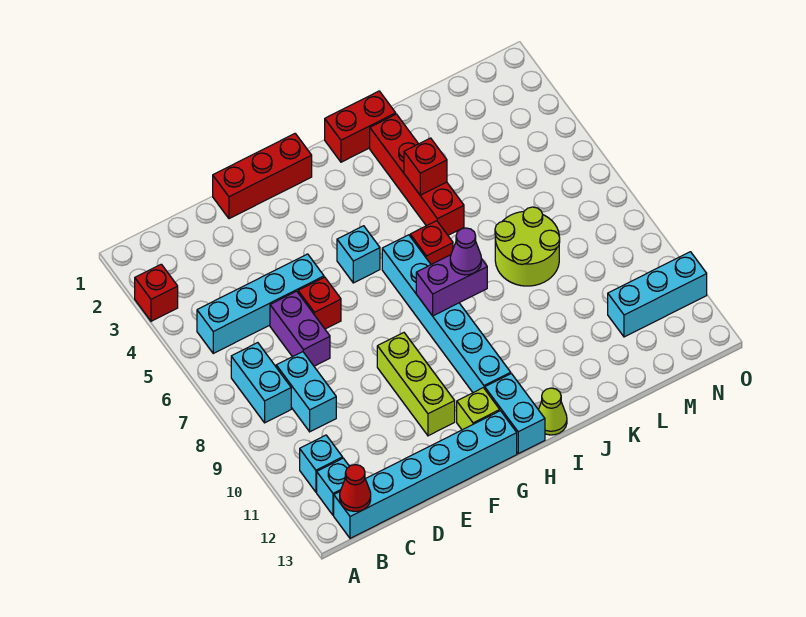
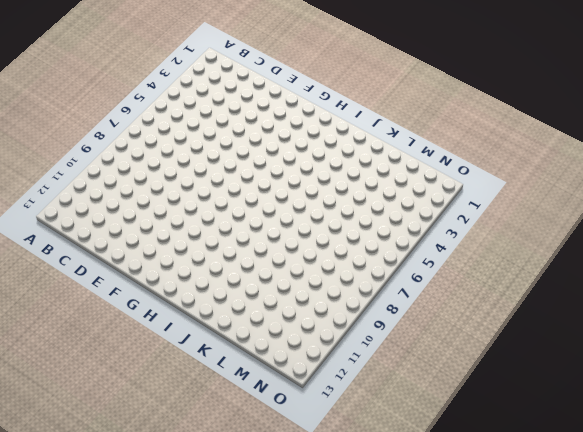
none -> red brick A3 level 1
none -> cyan brick B5:E5 level 1
none -> cyan brick B7:B8 level 1

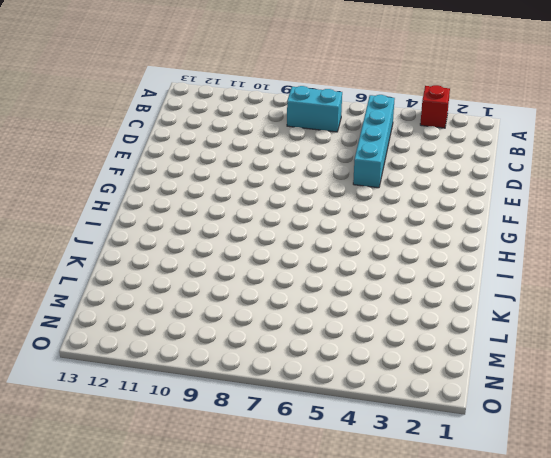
none -> cyan brick B11 level 1
none -> cyan brick B12 level 1
none -> cyan brick B13:G13 level 1

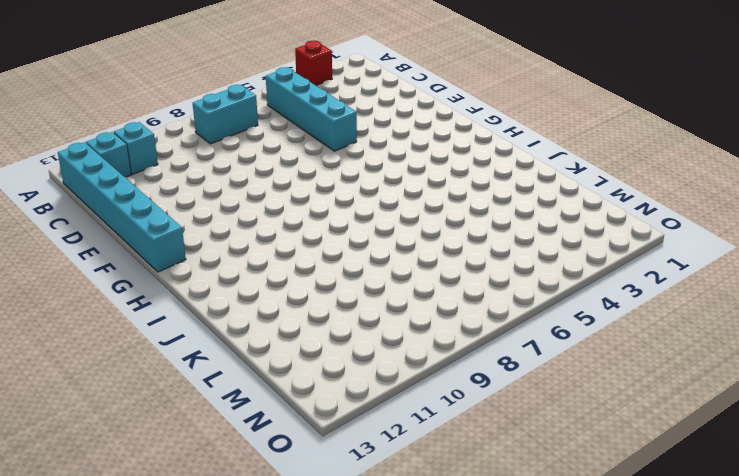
none -> cyan brick C8:C9 level 1
none -> purple brick D6:D7 level 1
none -> red brick E1:G1 level 1

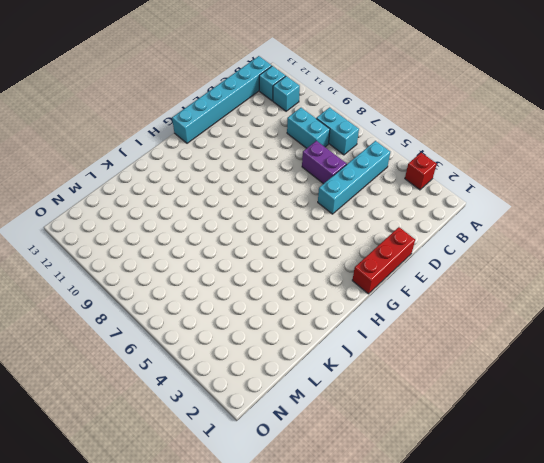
none -> red brick E6 level 1
none -> lime brick F9:F11 level 1
none -> cyan brick G5 level 1

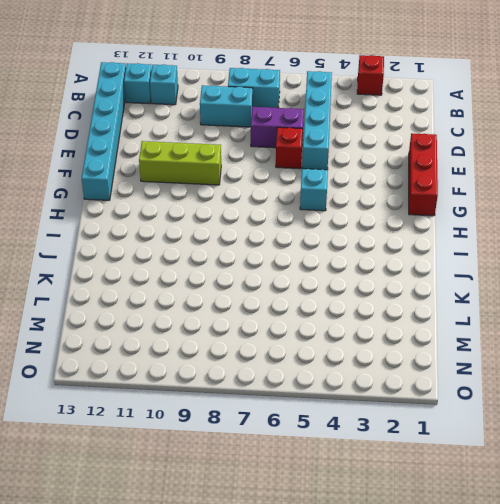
none -> lime brick G12 level 1
none -> cyan brick H6:H11 level 1
none -> cyan brick H12:H13 level 1

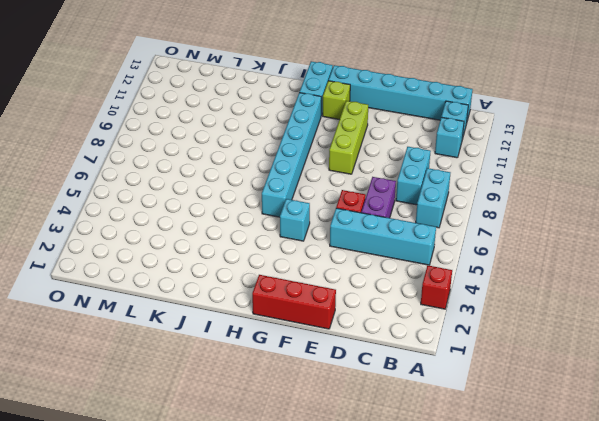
none -> red brick I1:J1 level 1
none -> red brick I6 level 1
none -> lime cone I13 level 1

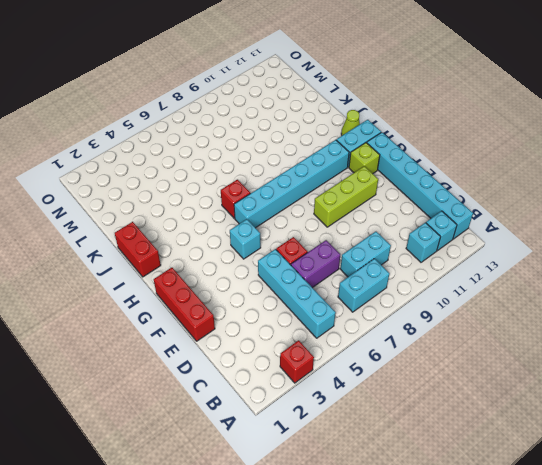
none -> red brick J2:J5 level 1
none -> lime round brick K7:L8 level 1
none -> cyan brick M11:O11 level 1

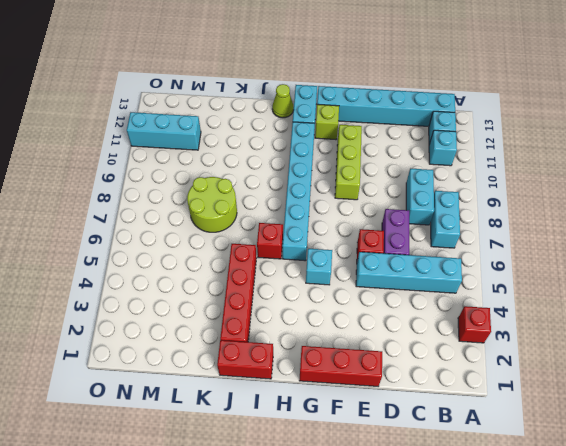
none -> red cone B13 level 2
none -> purple brick H8:I8 level 2
none -> red brick J4 level 2

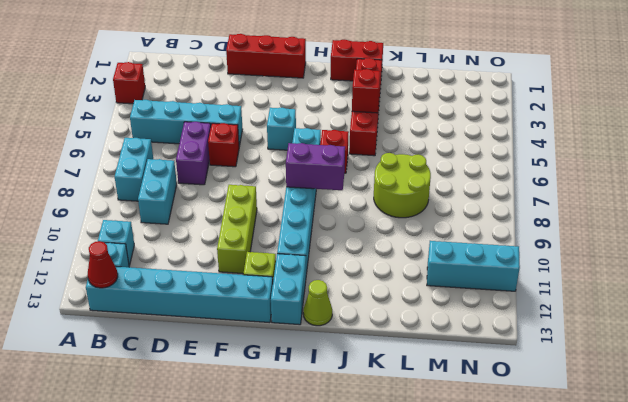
none -> purple cone I8 level 3

